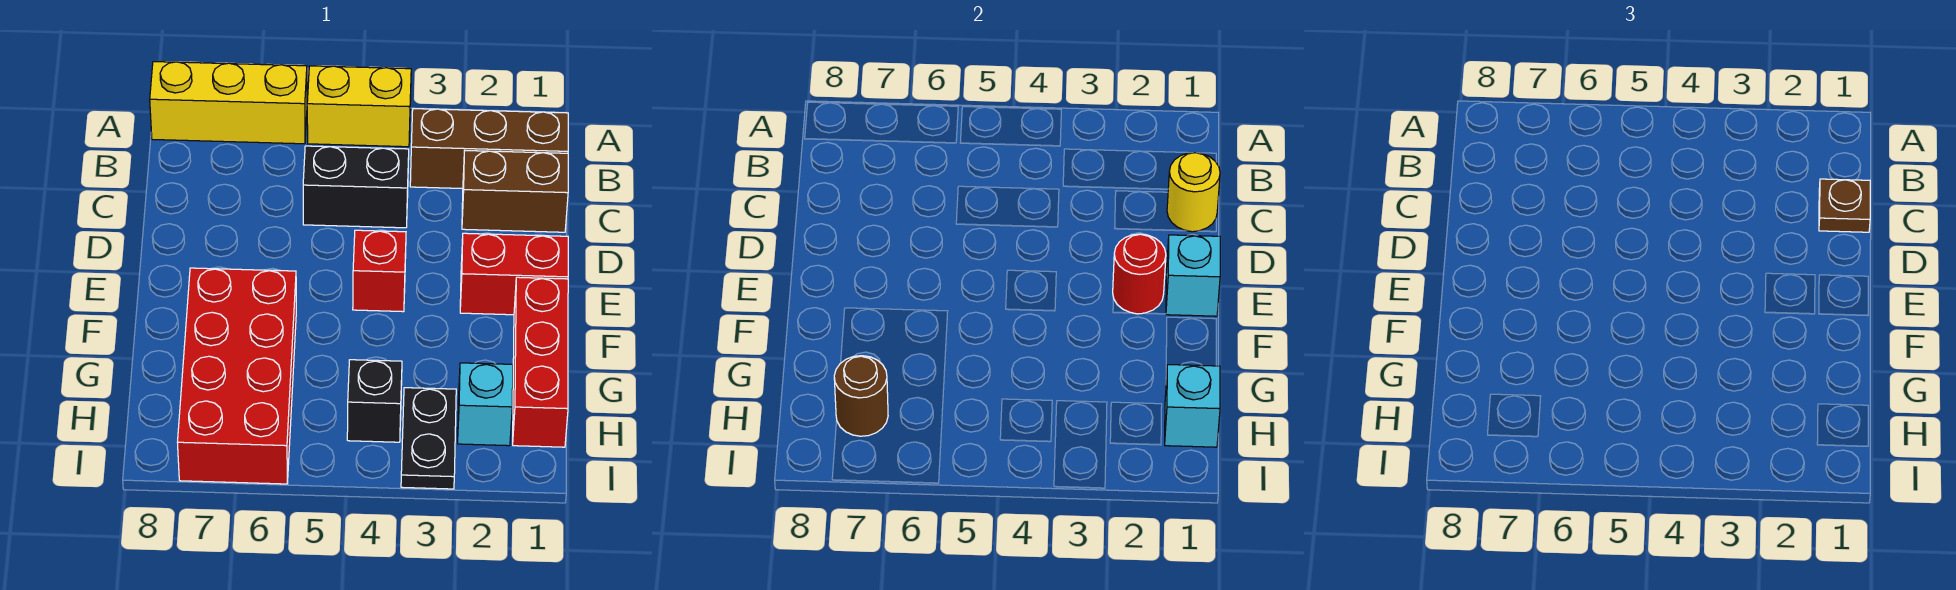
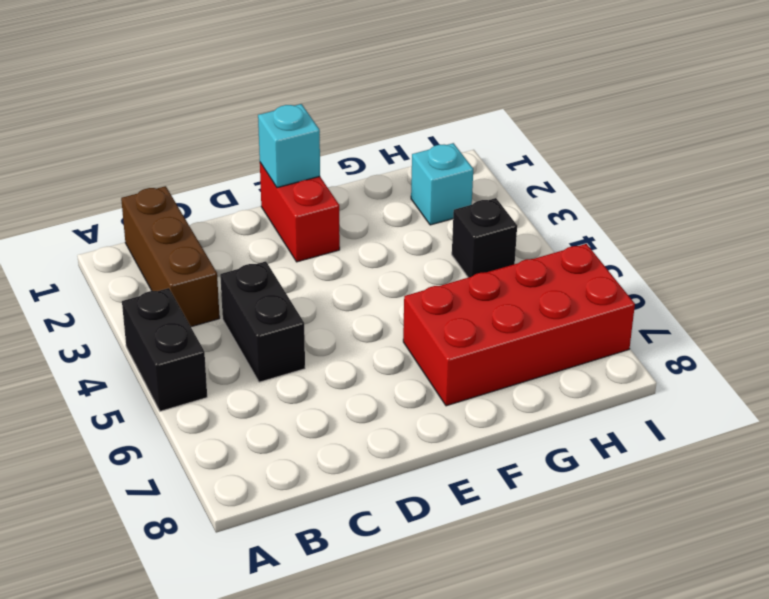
black brick A4:A5 level 1 -> yellow brick A4:A5 level 1
none -> yellow brick A6:A8 level 1
none -> brown brick C1:C2 level 1
none -> red brick E4 level 1

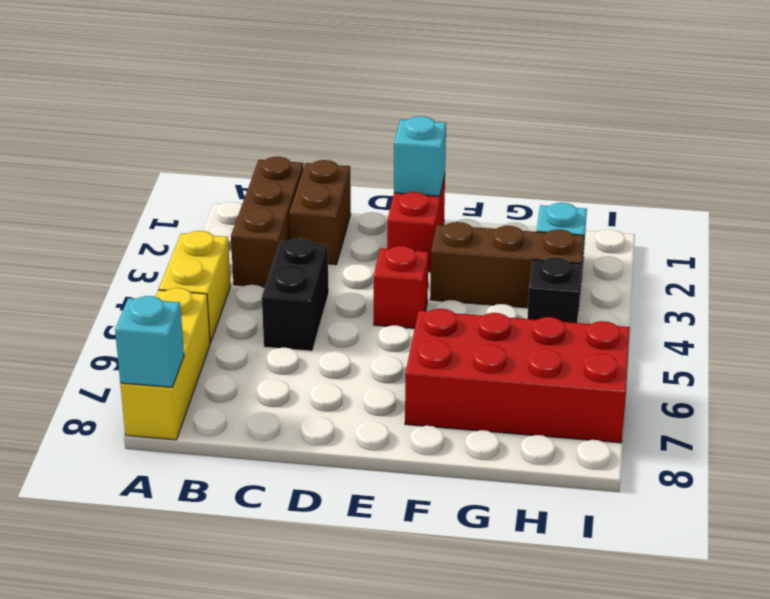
cyan brick A8 level 2 -> cyan brick H1 level 2
brown brick F3:H3 level 1 -> black plate H3:I3 level 1
none -> red brick F1:H1 level 1
none -> yellow round brick C1 level 2
none -> red round brick E2 level 2

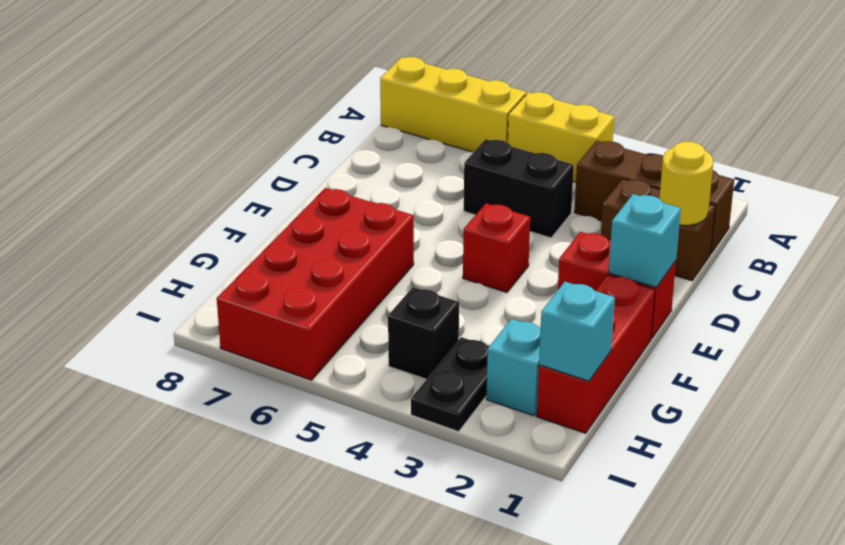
none -> red round brick E2 level 2
none -> brown round brick H7 level 2
none -> brown plate C1 level 3

